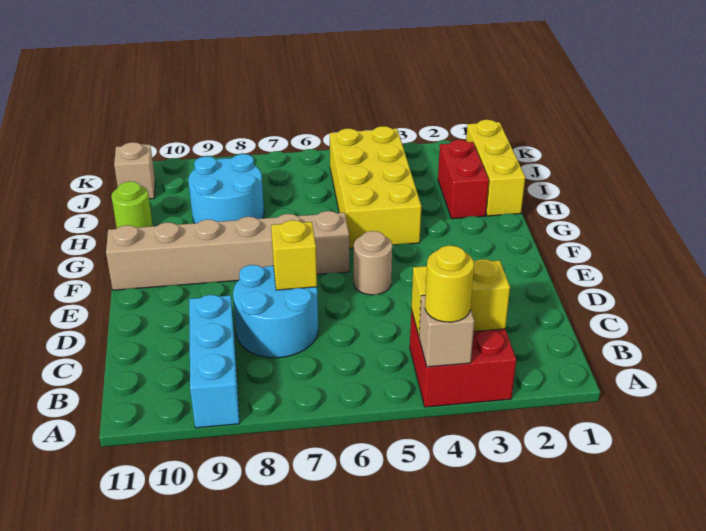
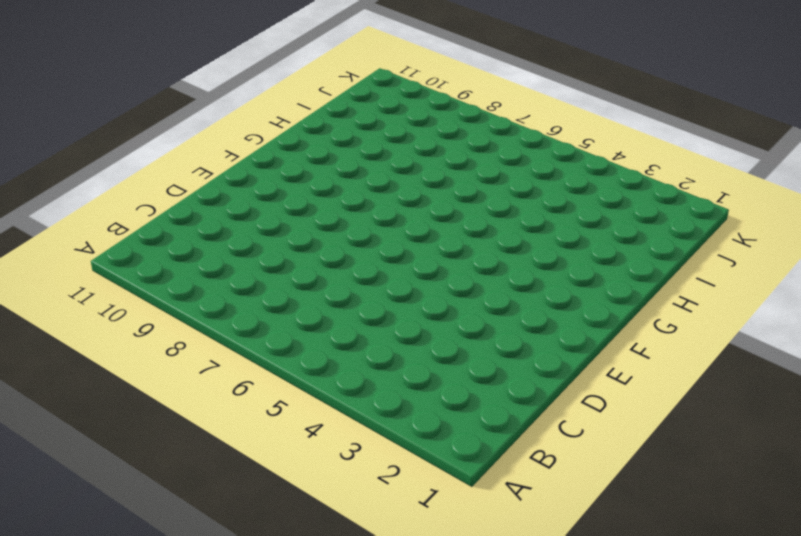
none -> red brick A3:B4 level 1
none -> cyan brick A9:C9 level 1
none -> cyan round brick C7:D8 level 1

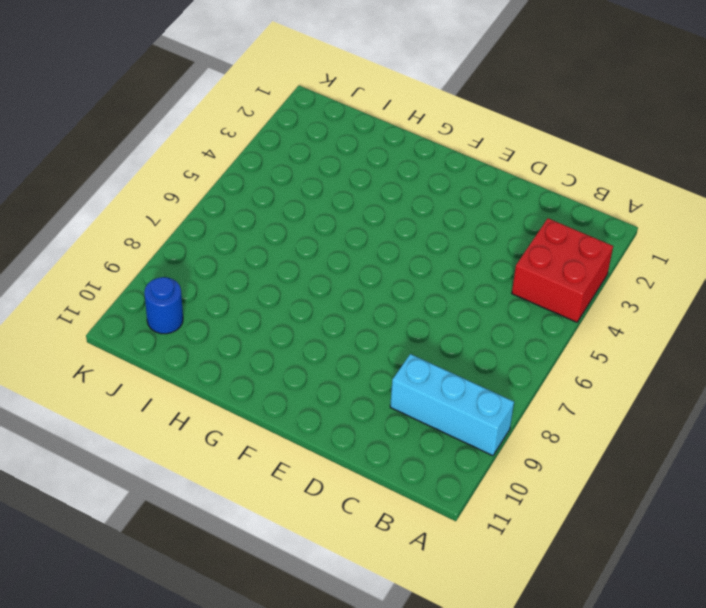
blue round brick J10 level 1 -> none
none -> cyan round brick C7:D8 level 1
none -> tan round brick E5 level 1
none -> tan brick F6:F11 level 1

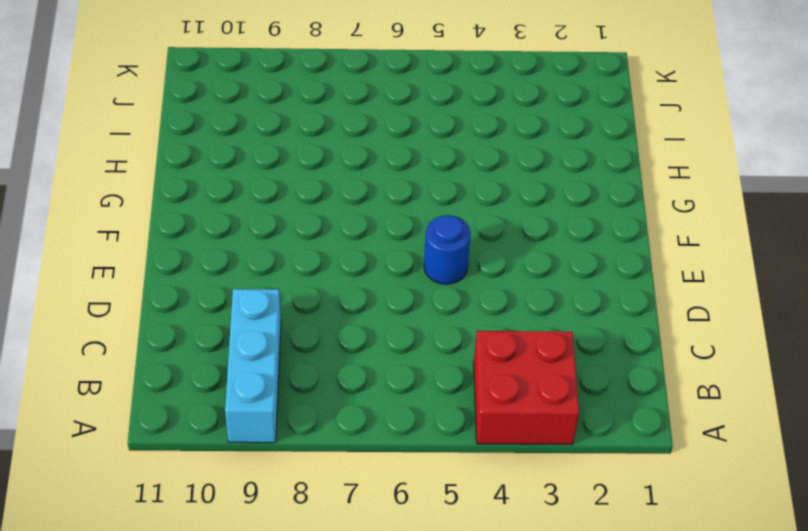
blue round brick E5 level 1 -> tan round brick E5 level 1
none -> cyan round brick C7:D8 level 1
none -> tan brick F6:F11 level 1
none -> yellow brick G4:J5 level 1

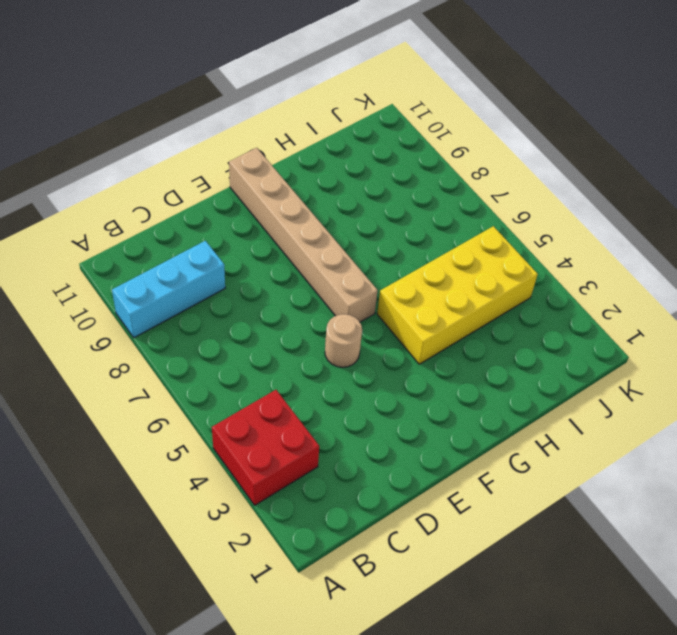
none -> cyan round brick C7:D8 level 1
none -> yellow brick H1:J1 level 1
none -> red brick H2:I2 level 1

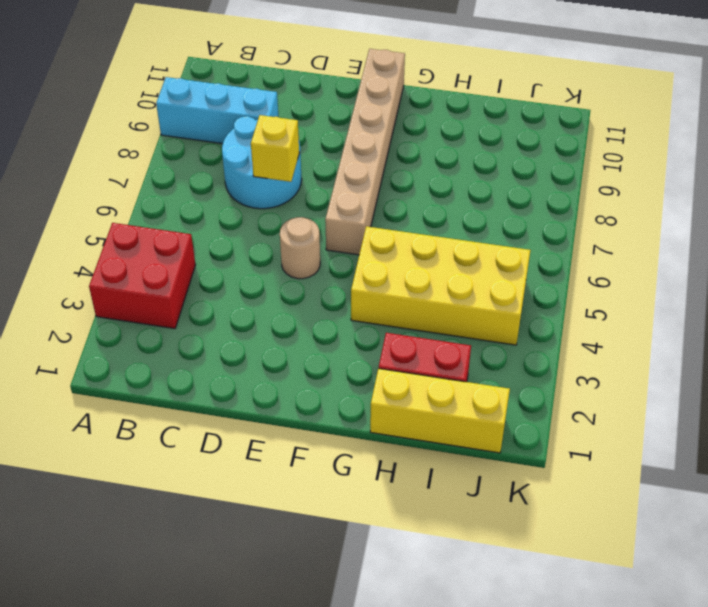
none -> cyan round brick H8:I9 level 1
none -> lime round brick H11 level 1
none -> tan brick J11 level 1

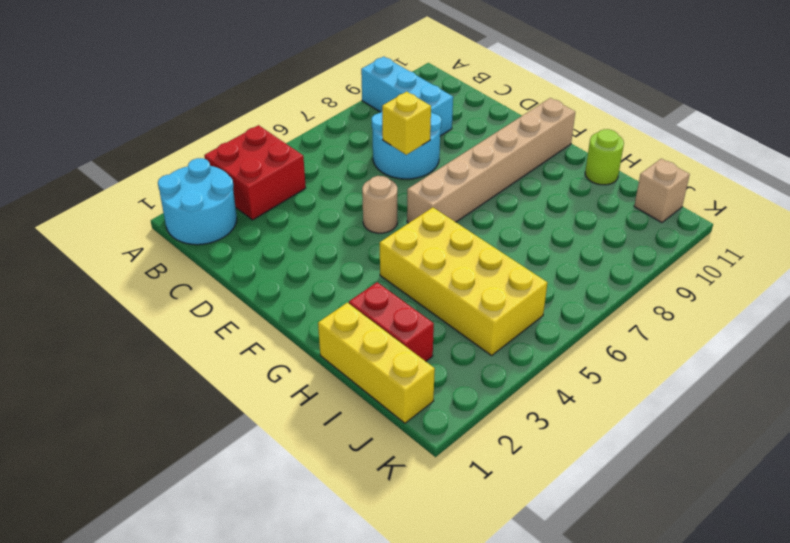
cyan round brick A1:B2 level 1 -> cyan round brick H8:I9 level 1
none -> tan brick A4 level 2
none -> yellow brick B3:B4 level 2
none -> yellow round brick A4 level 3

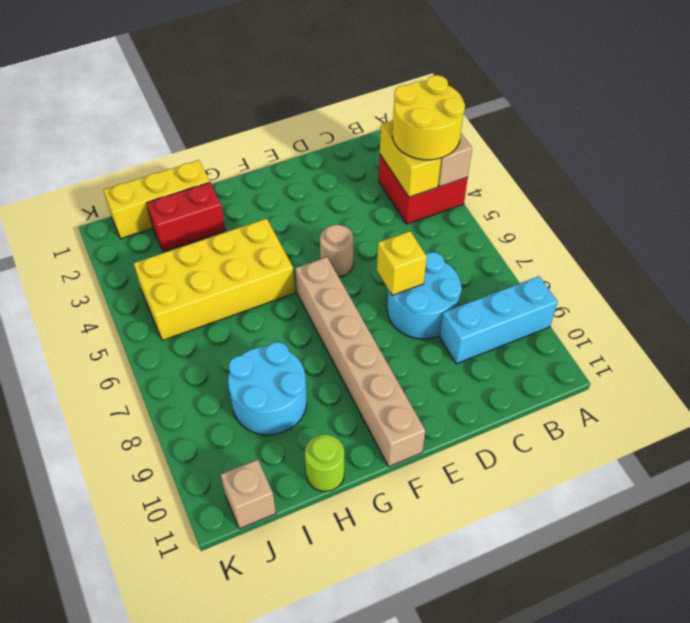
yellow round brick A3:B4 level 3 -> yellow round brick A4 level 3

